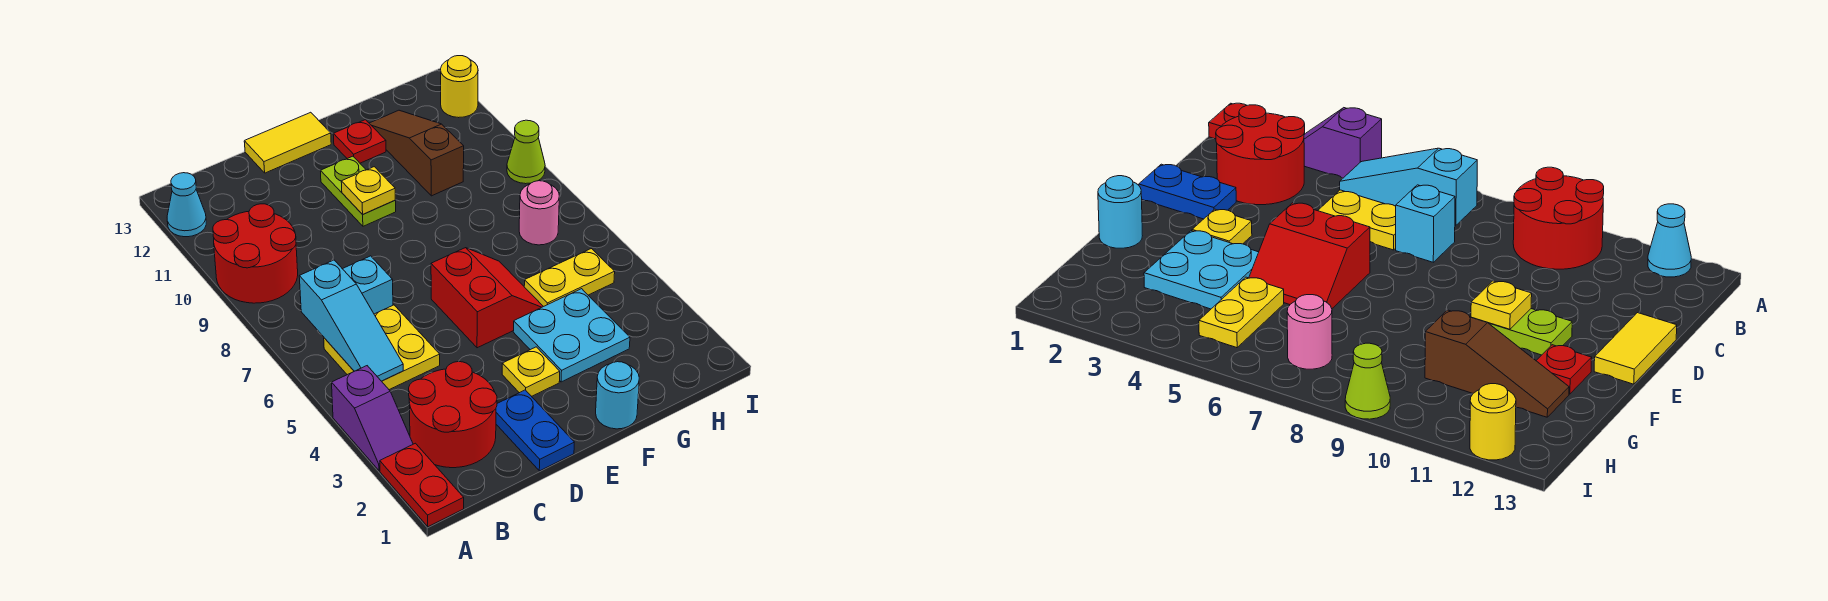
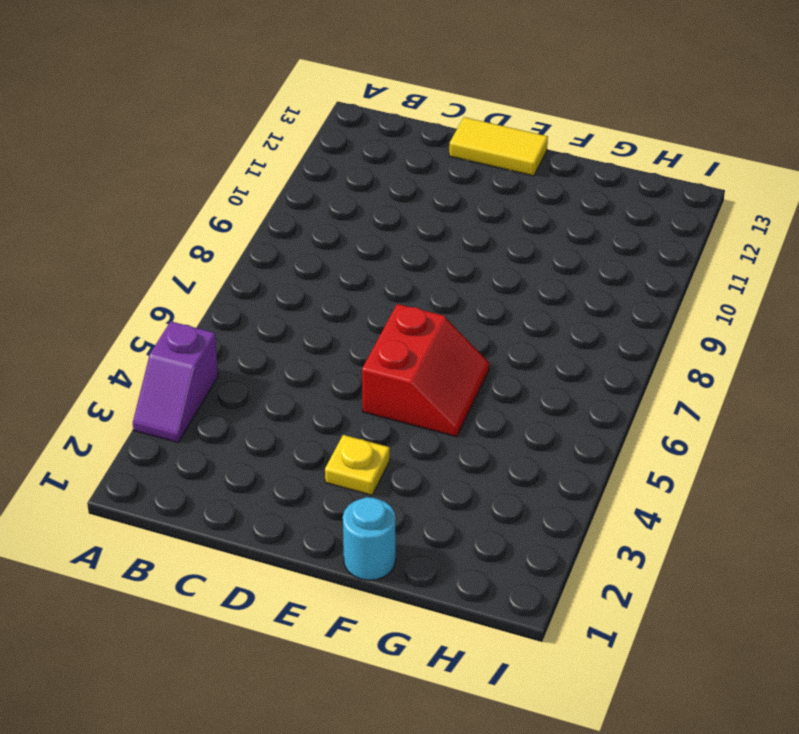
none -> red plate A1:A2 level 1
none -> red round brick A9:B10 level 1
none -> cyan cone A12 level 1

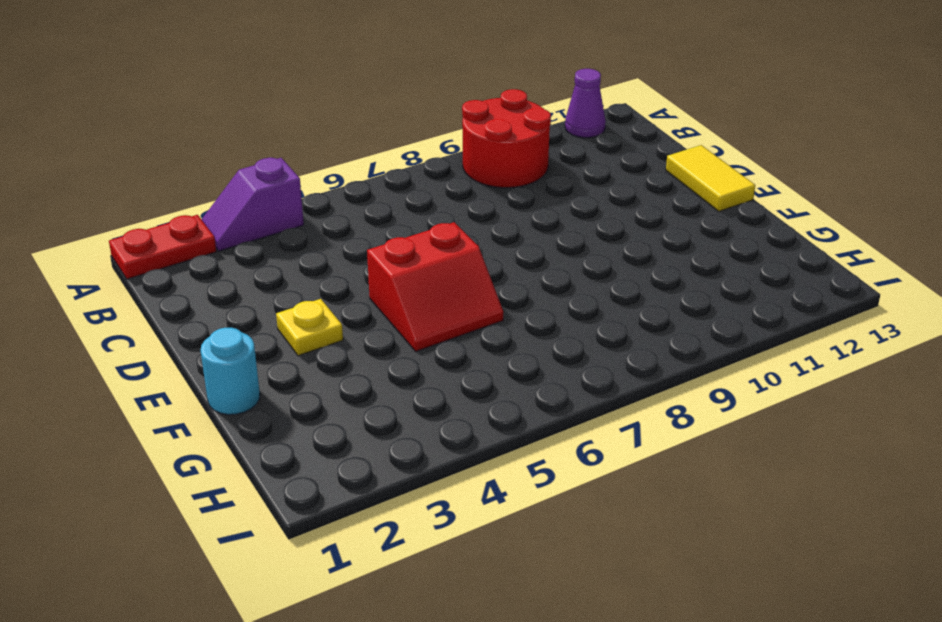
purple cone A12 level 1 -> cyan cone A12 level 1
none -> red round brick B2:C3 level 1
none -> yellow plate B5:C6 level 1
none -> cyan brick C7 level 1

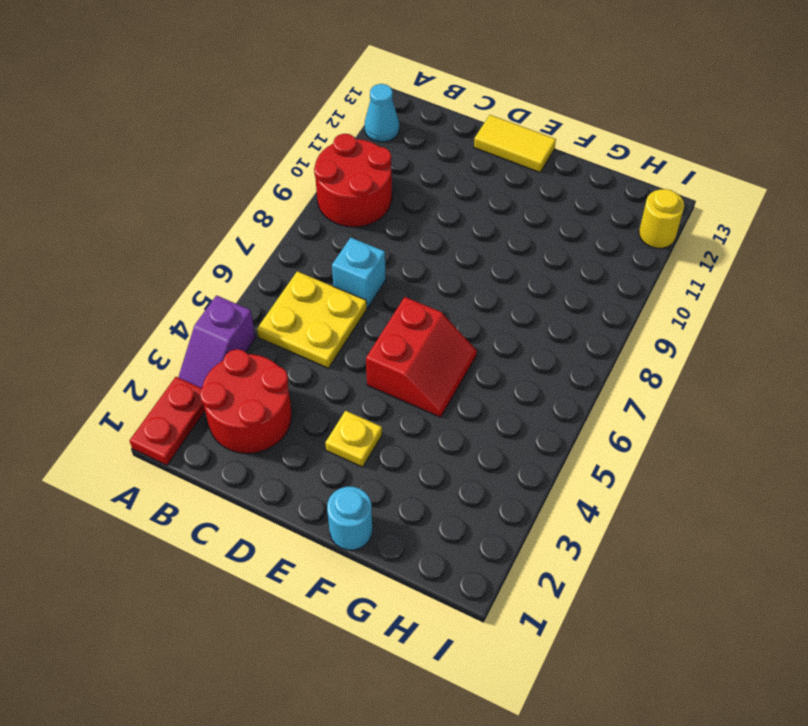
none -> blue plate D1:D2 level 1
none -> lime plate E10:E11 level 1
none -> cyan plate F3:G4 level 1

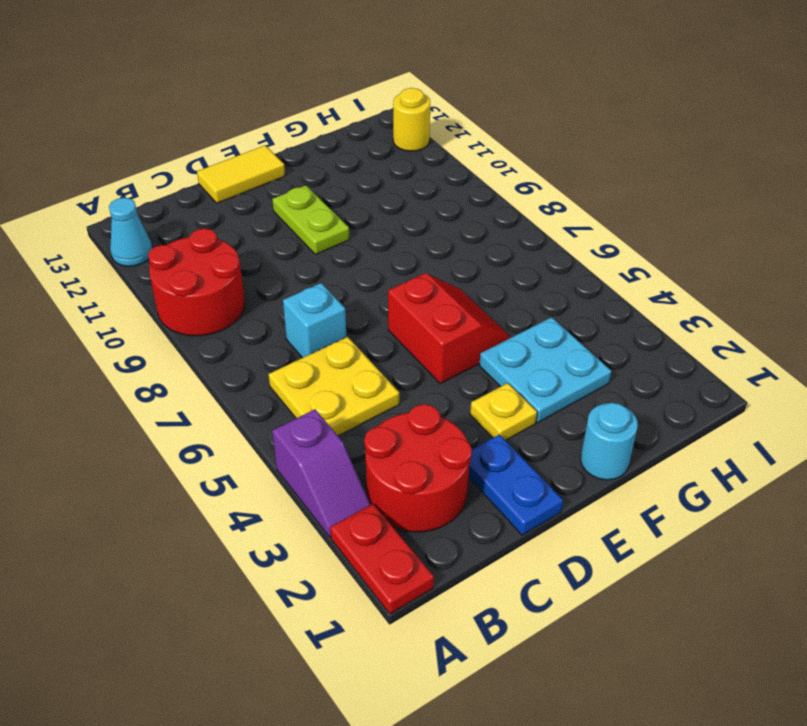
none -> red plate F12 level 1
none -> yellow plate G5:H5 level 1
none -> brown slope G10:G12 level 1 top 10

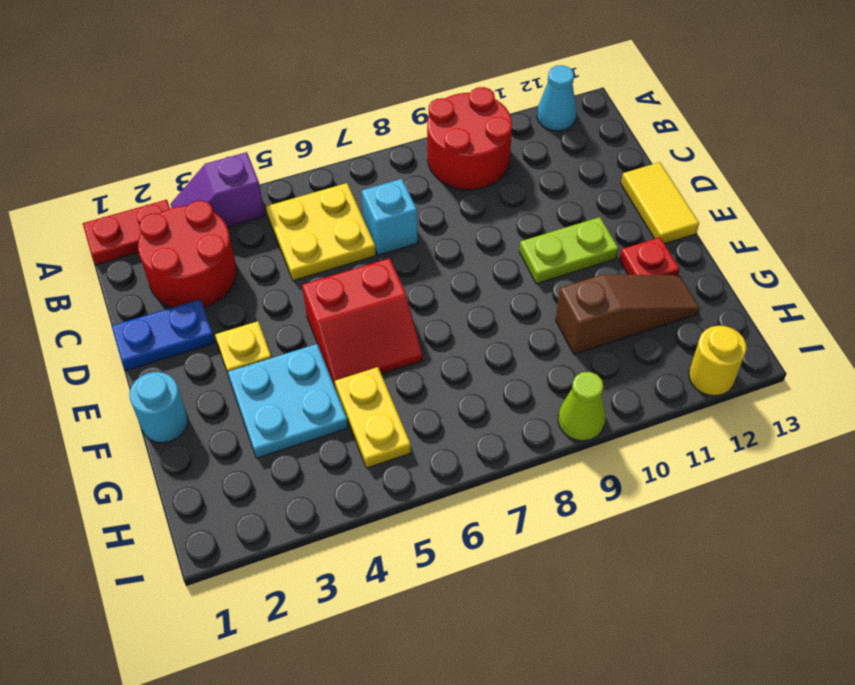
none -> pink round brick H7 level 1
none -> cyan slope B5:B7 level 2 top 7
none -> yellow plate E10 level 2

